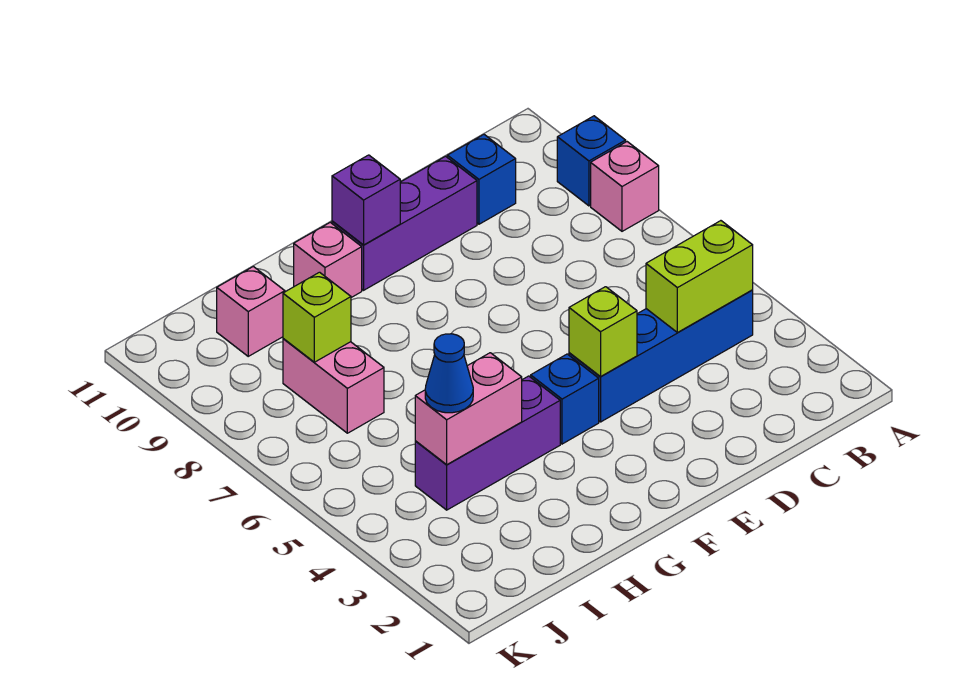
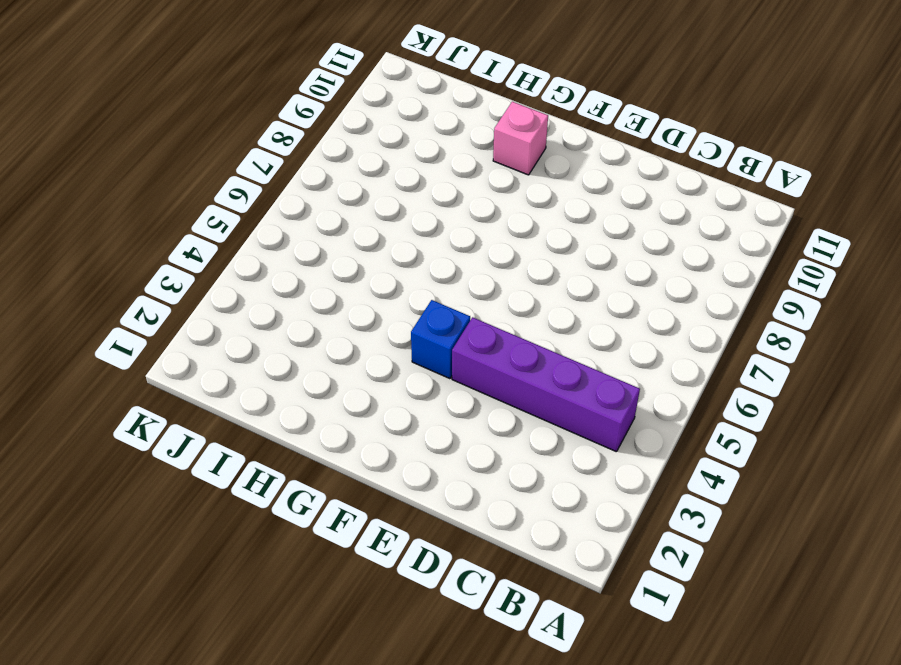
purple brick B4:E4 level 1 -> blue brick B4:E4 level 1
none -> pink brick A8 level 1
none -> blue brick A9 level 1
none -> blue brick C10 level 1

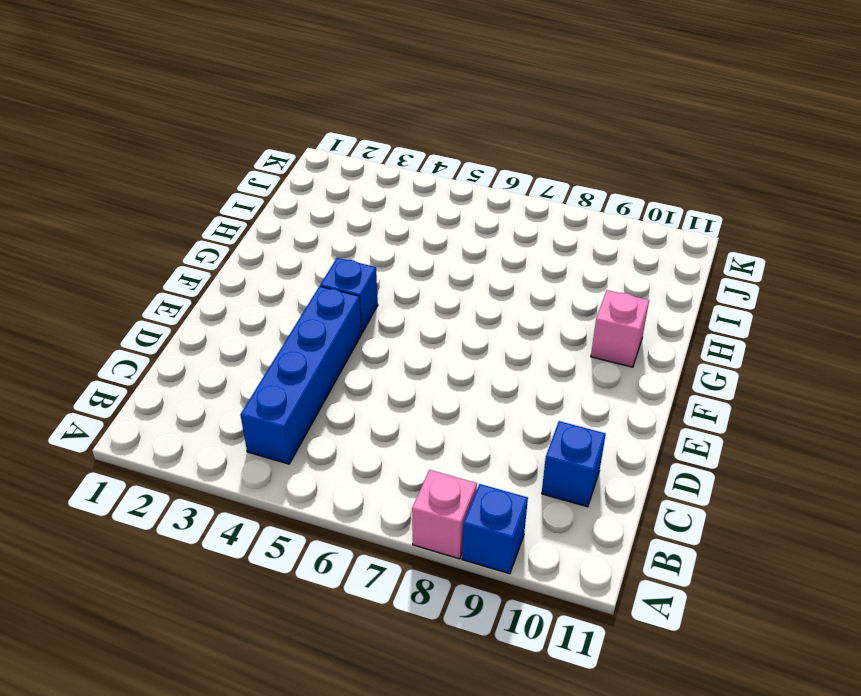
none -> purple brick D10:F10 level 1
none -> purple brick G4:I4 level 1
none -> pink brick I7:I8 level 1

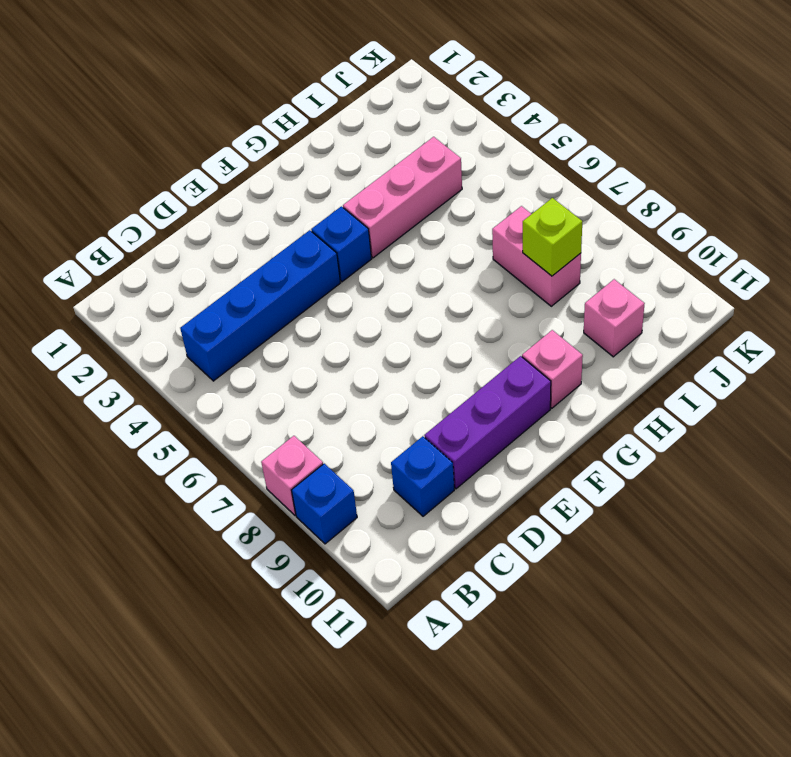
pink brick G4:I4 level 1 -> purple brick G4:I4 level 1
none -> lime brick B4:C4 level 2
none -> lime brick E4 level 2
none -> purple brick F10 level 2

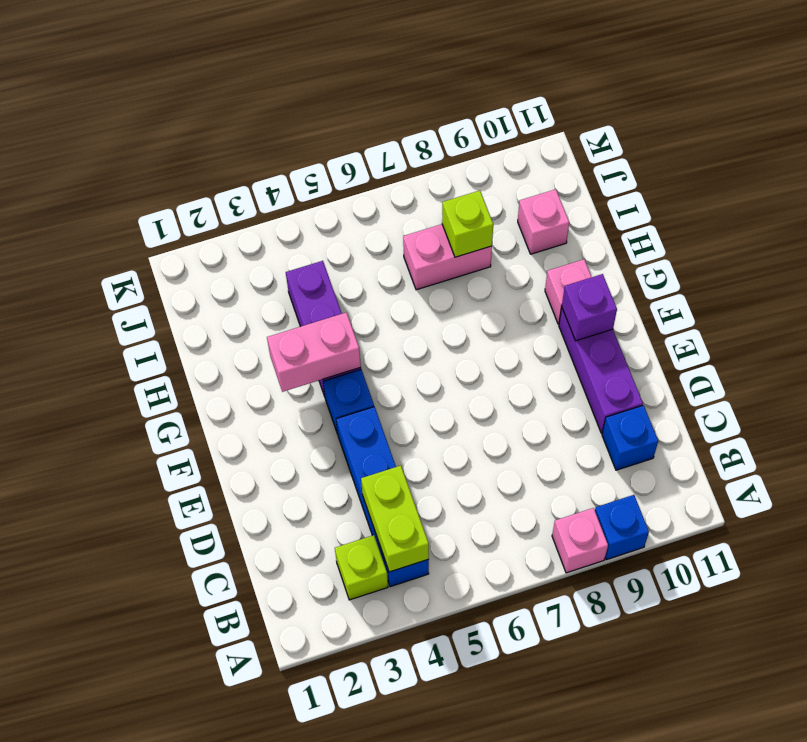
lime brick B3 level 1 -> lime brick E4 level 2
pink brick G3:G4 level 2 -> pink brick H4:I4 level 2
none -> blue cone I4 level 3

